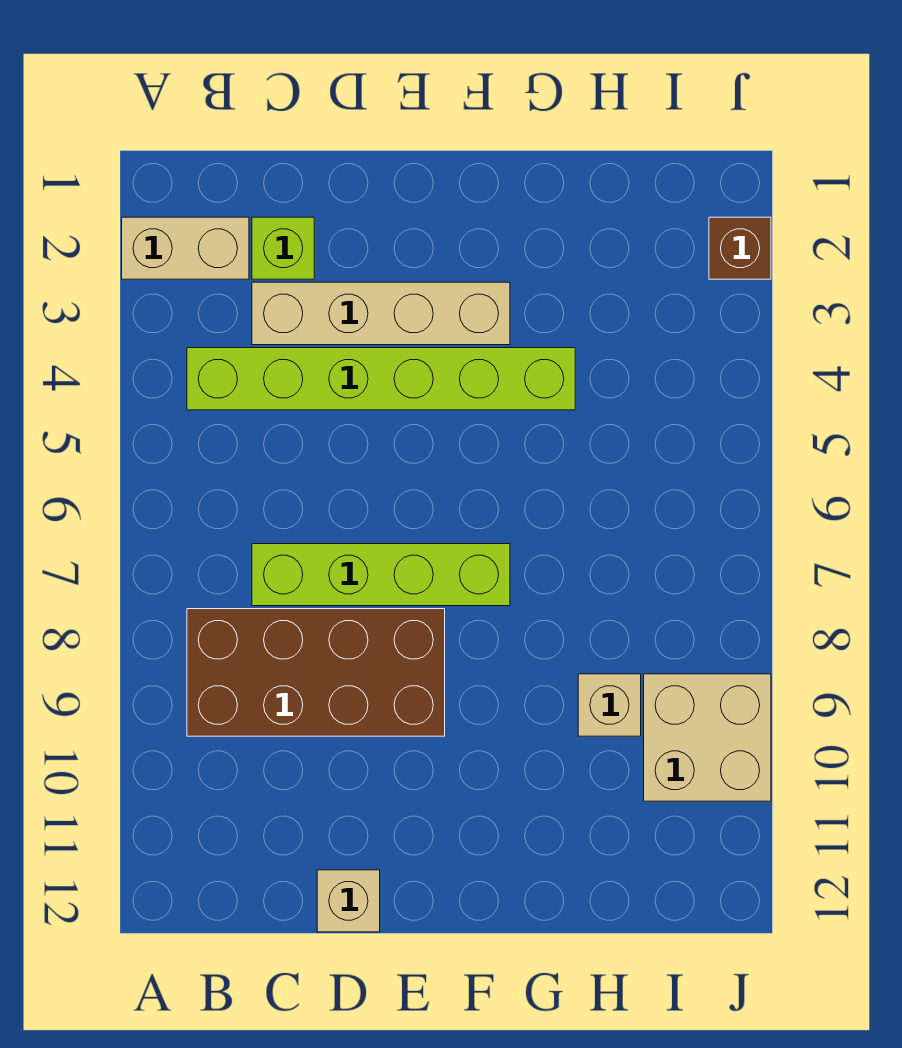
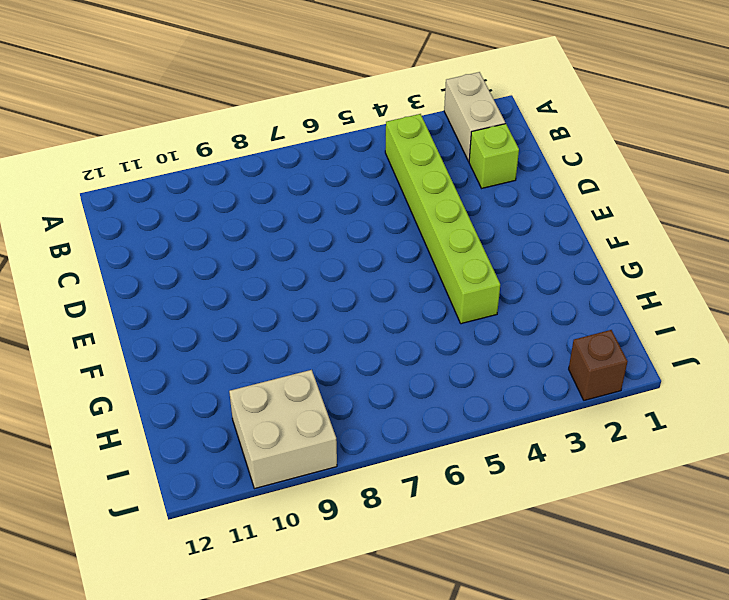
none -> brown brick B8:E9 level 1
none -> tan brick C3:F3 level 1

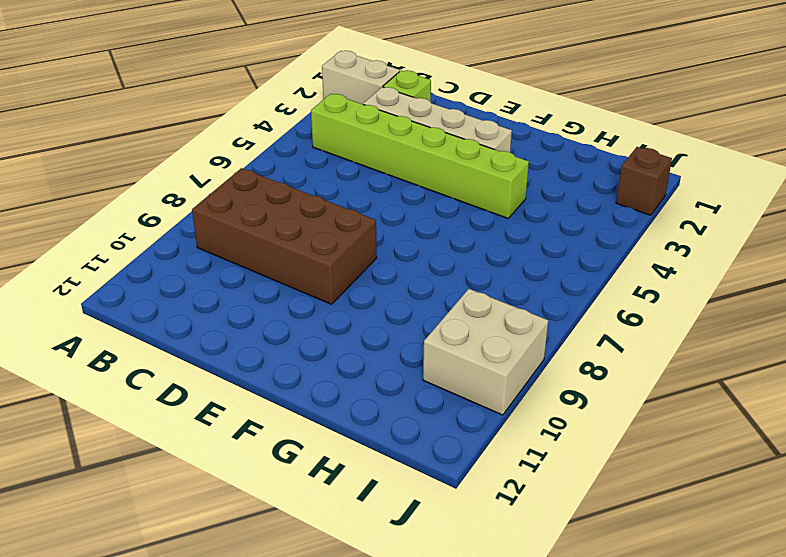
none -> lime brick C7:F7 level 1
none -> tan brick D12 level 1

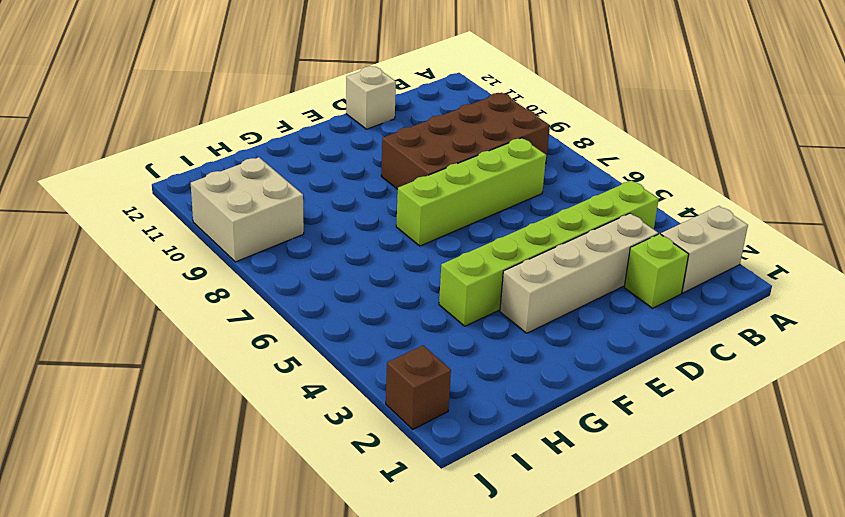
none -> tan brick H9 level 1

